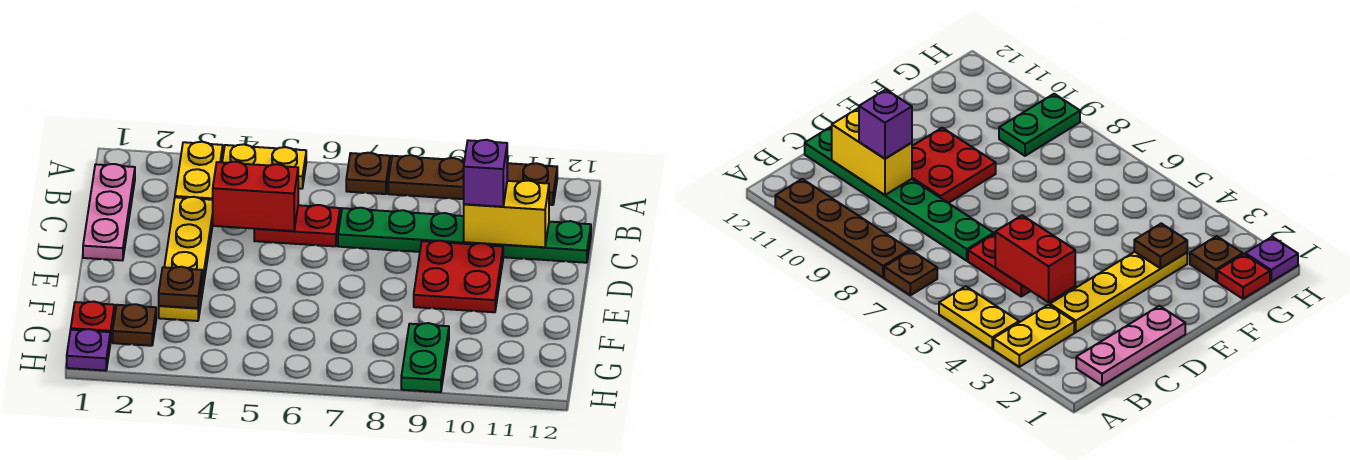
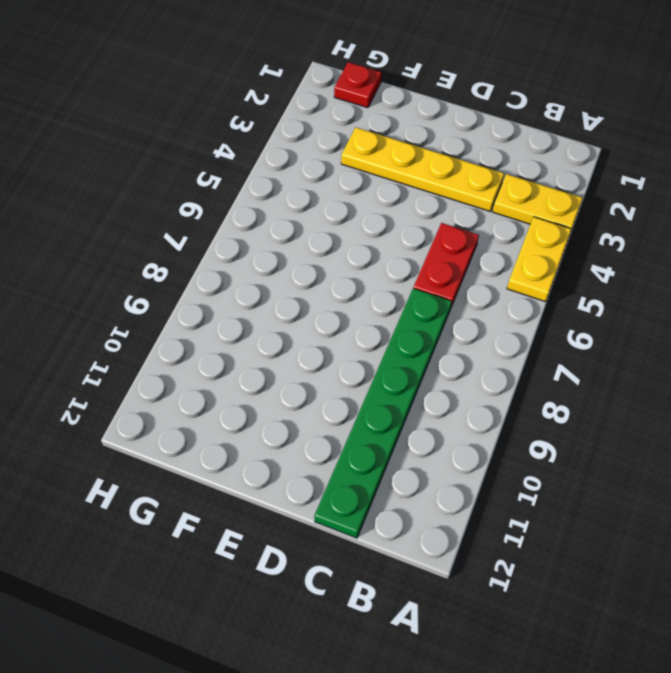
none -> brown plate A7 level 1
none -> brown plate A8:A11 level 1
none -> pink plate B1:D1 level 1

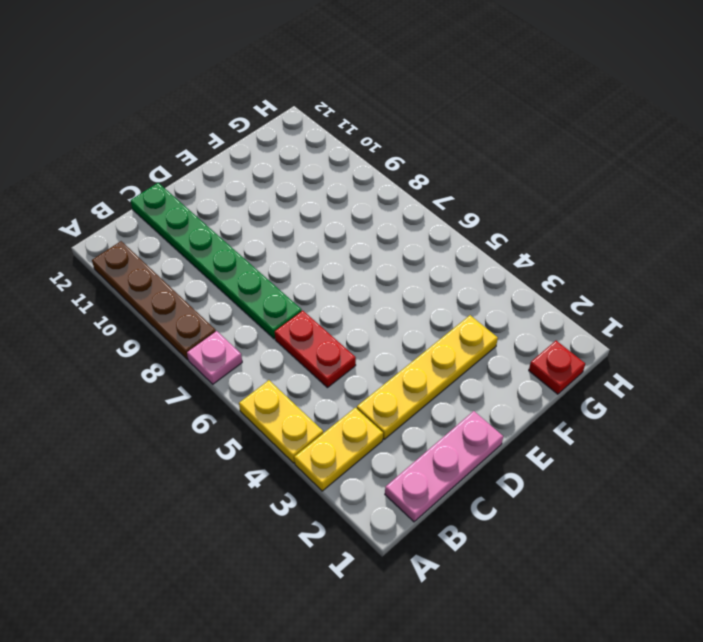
pink plate A7 level 1 -> brown plate A7 level 1
none -> red plate D9:E10 level 1
none -> brown plate G2 level 1
none -> green plate G9:H9 level 1

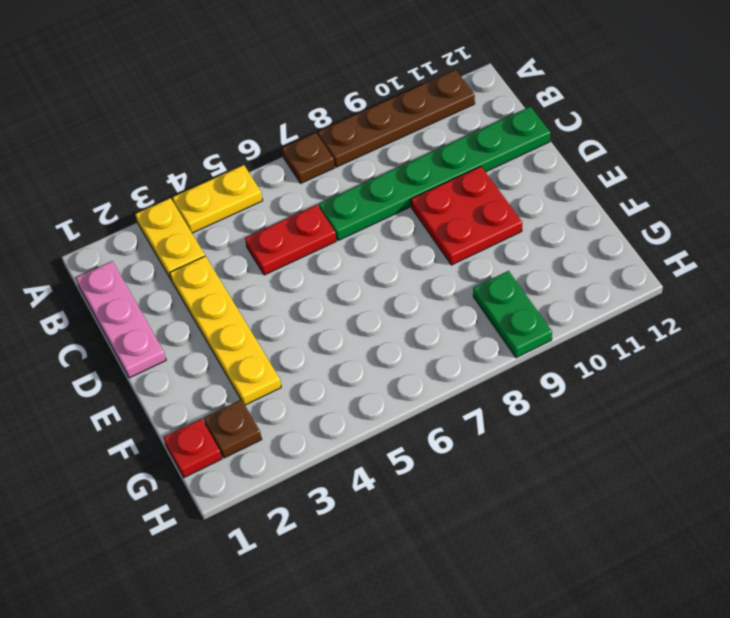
none -> purple plate H1 level 1
none -> red brick C4:C5 level 2
none -> yellow brick C10:C11 level 2

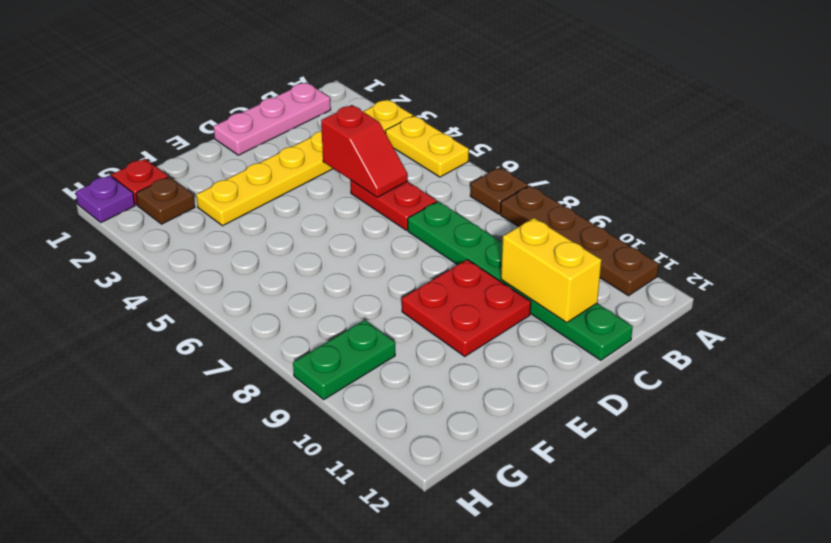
red slope C4:C5 level 2 top 4 -> red brick C4:C5 level 2
none -> brown plate F3 level 2
none -> purple brick C10 level 3

